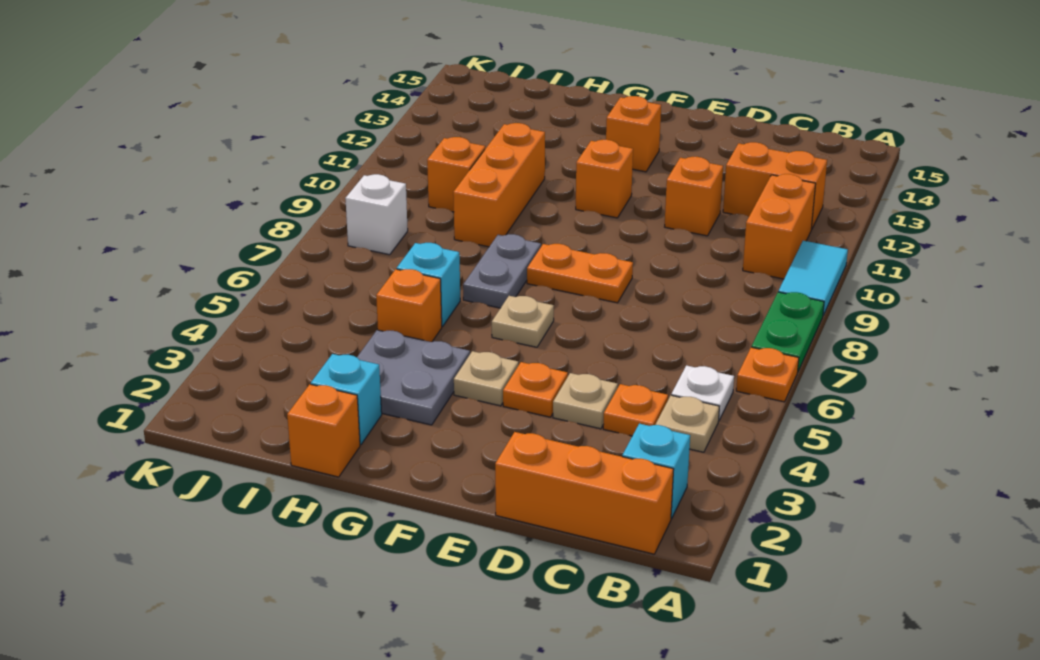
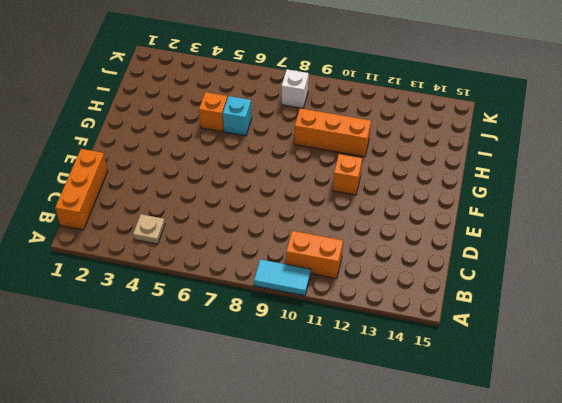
none -> orange plate A6 level 1
none -> green plate A7:A8 level 1
none -> cyan brick B2 level 1

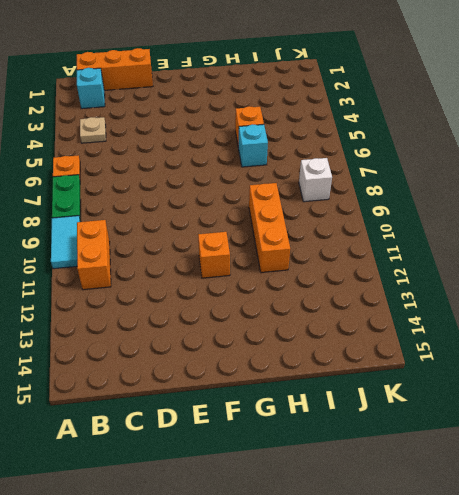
none -> white plate B5 level 1
none -> orange brick B12:C12 level 1
none -> orange plate C4 level 1

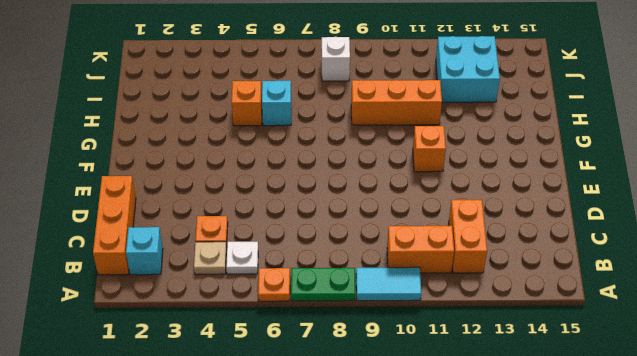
cyan brick I12:J13 level 1 -> none
none -> tan plate D4 level 1
none -> orange brick D11 level 1
none -> orange plate E4 level 1

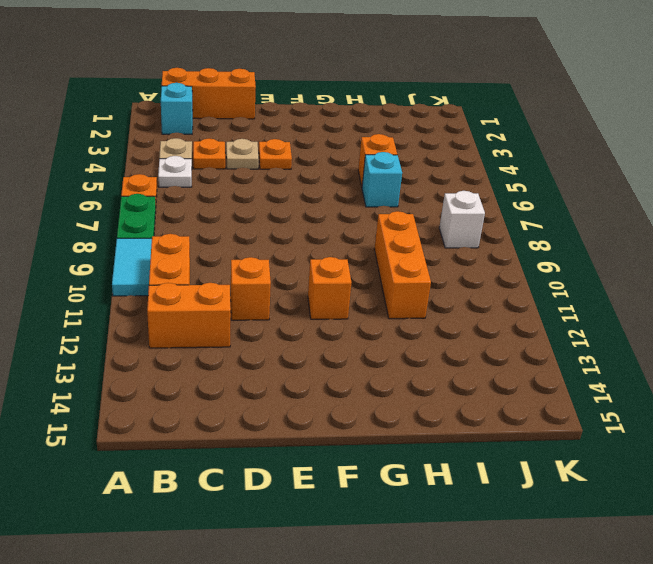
none -> orange plate E8:F8 level 1
none -> tan plate F4 level 1
none -> tan plate F6 level 1

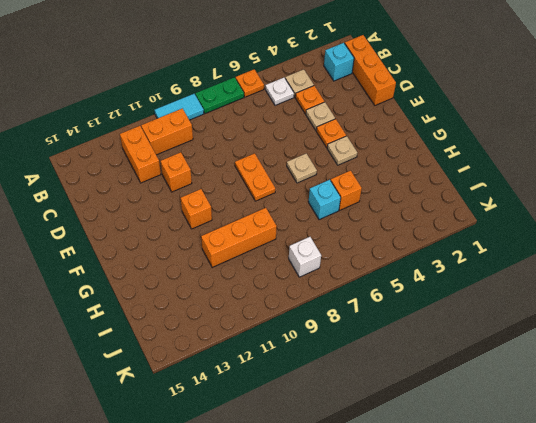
none -> orange brick F13 level 1
none -> grey plate G3:H4 level 1
none -> grey plate G7:G8 level 1

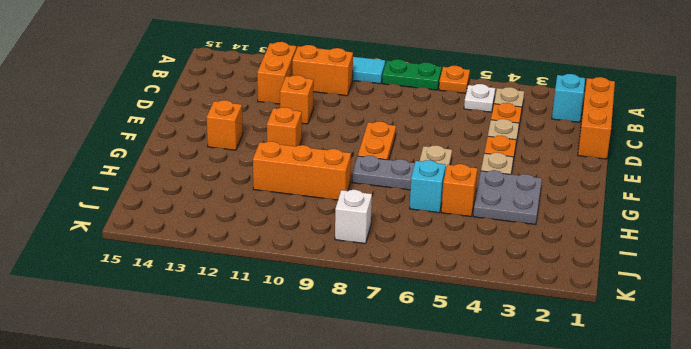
none -> orange brick H1 level 1
none -> cyan brick H2 level 1
none -> orange brick I10 level 1

